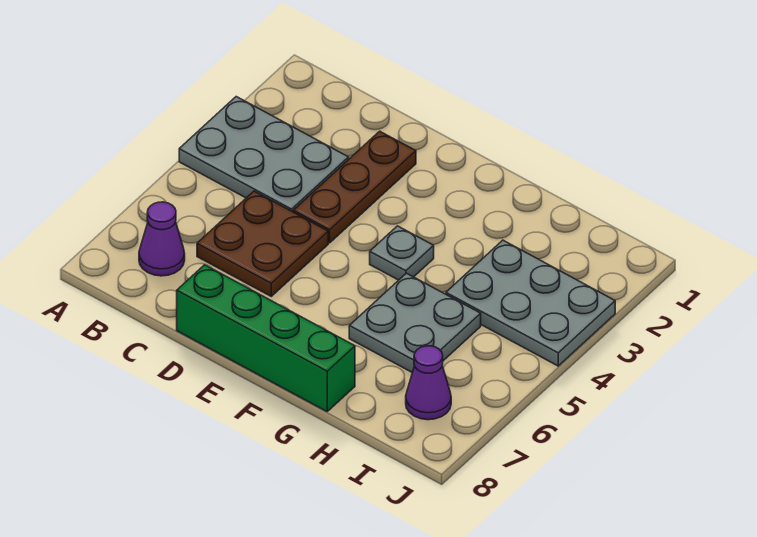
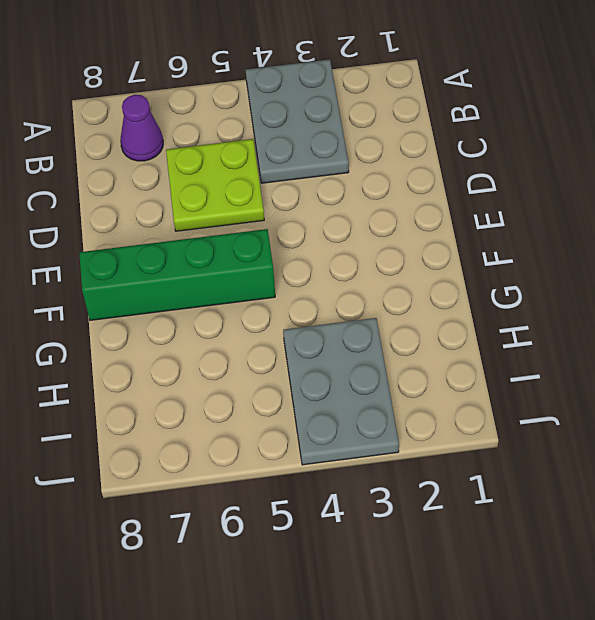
lime plate C5:D6 level 1 -> brown plate C5:D6 level 1
green brick F5:F8 level 1 -> green brick D8:G8 level 1
none -> brown plate D2:D4 level 1
none -> grey plate F4 level 1

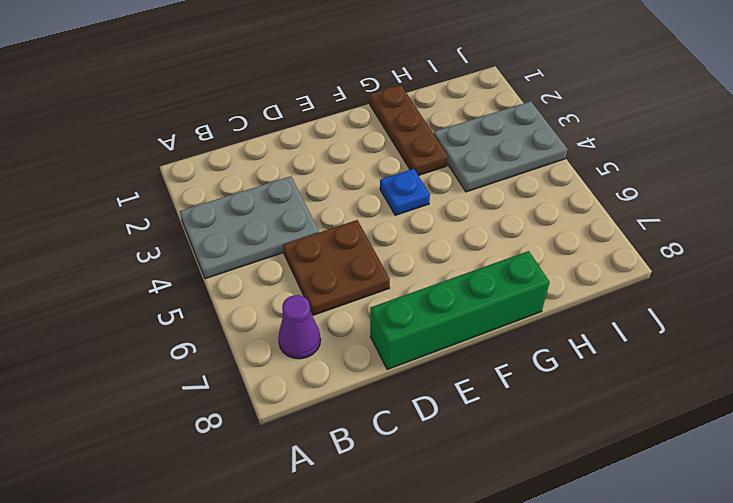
blue plate F4 level 1 -> grey plate F4 level 1
brown plate G1:G3 level 1 -> brown plate D2:D4 level 1
none -> grey plate G5:H6 level 1
none -> purple cone I7 level 1

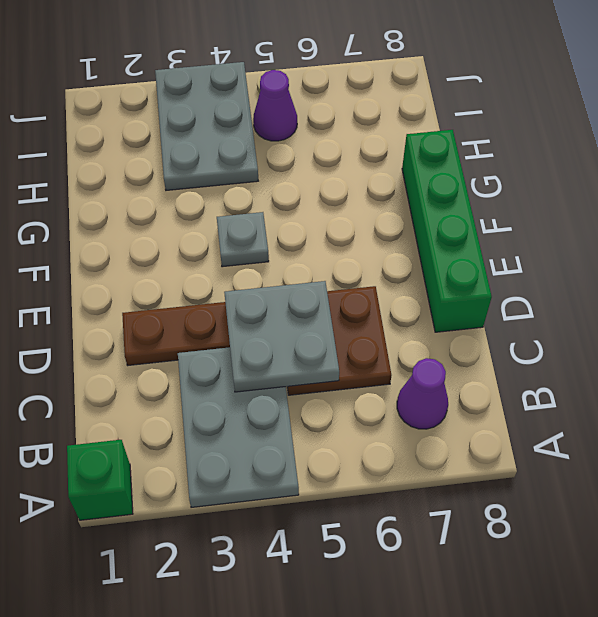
green brick A1 level 1 -> none
grey plate C4:D5 level 2 -> grey plate G5:H6 level 1
purple cone I5 level 1 -> purple cone I7 level 1

